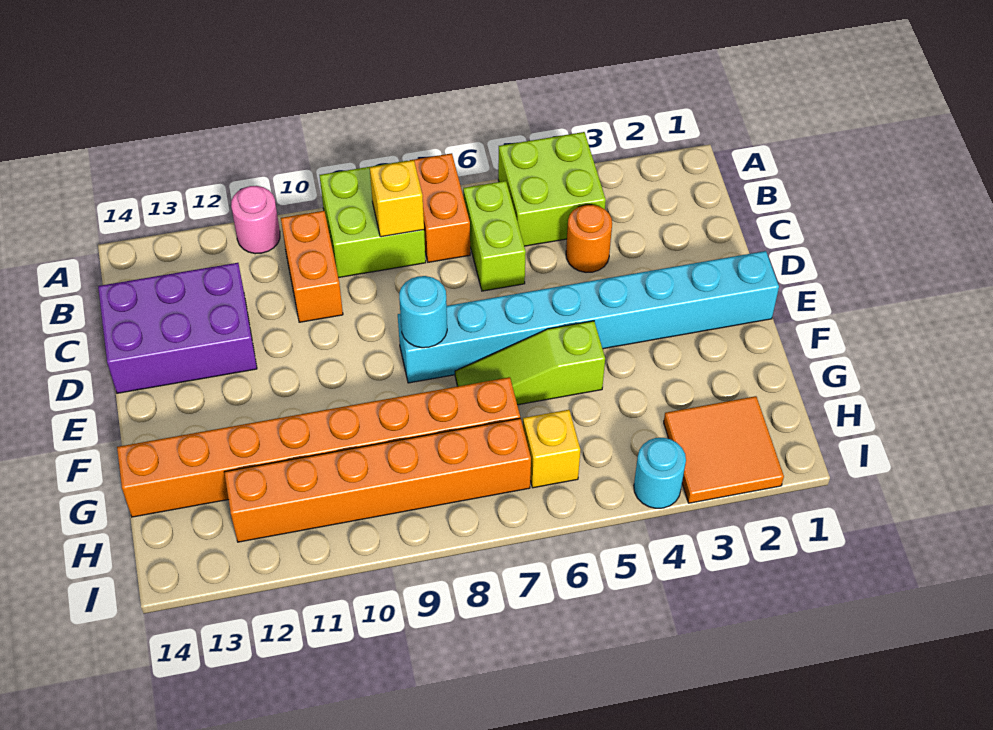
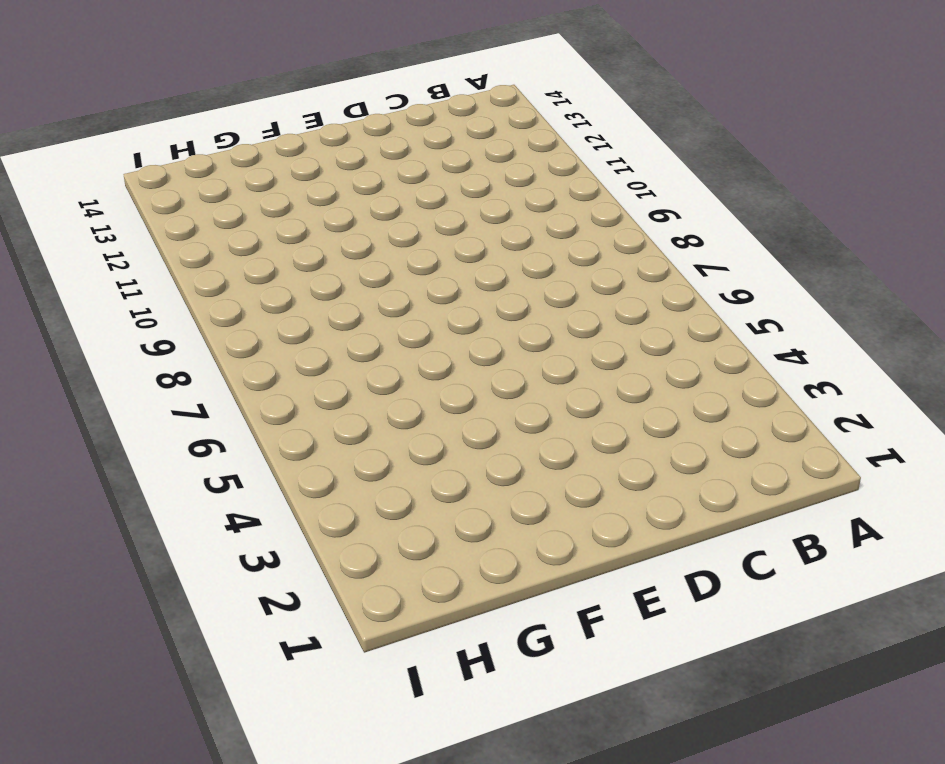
none -> lime brick A4:B5 level 1
none -> orange brick A7:B7 level 1
none -> lime brick A8:B9 level 1

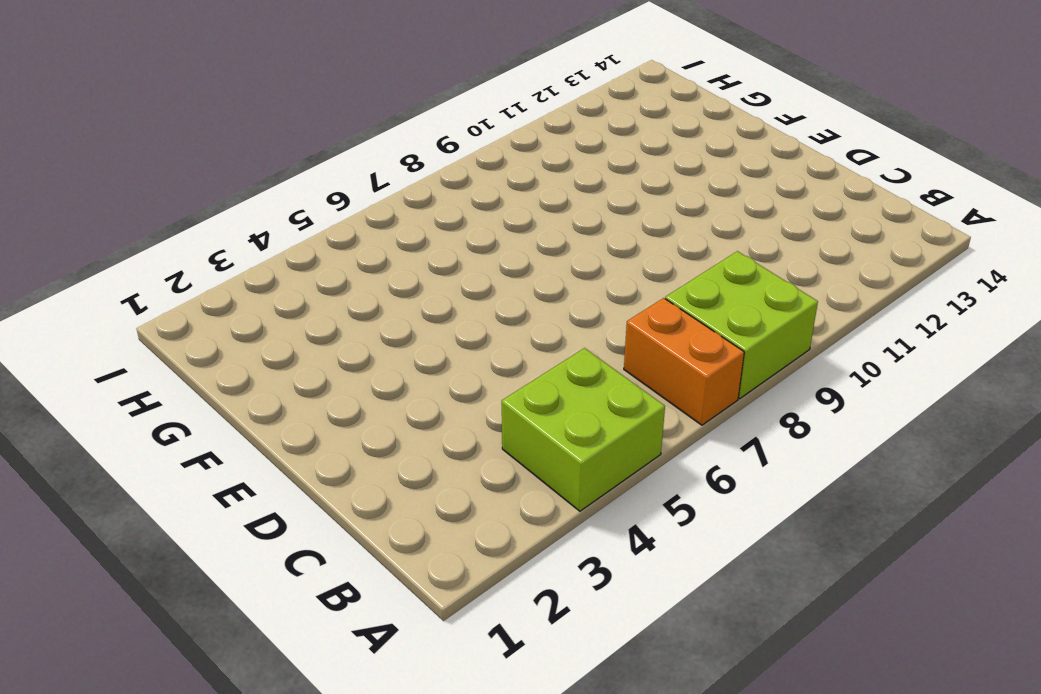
none -> pink round brick A11 level 1
none -> lime brick B6:C6 level 1
none -> orange brick B10:C10 level 1

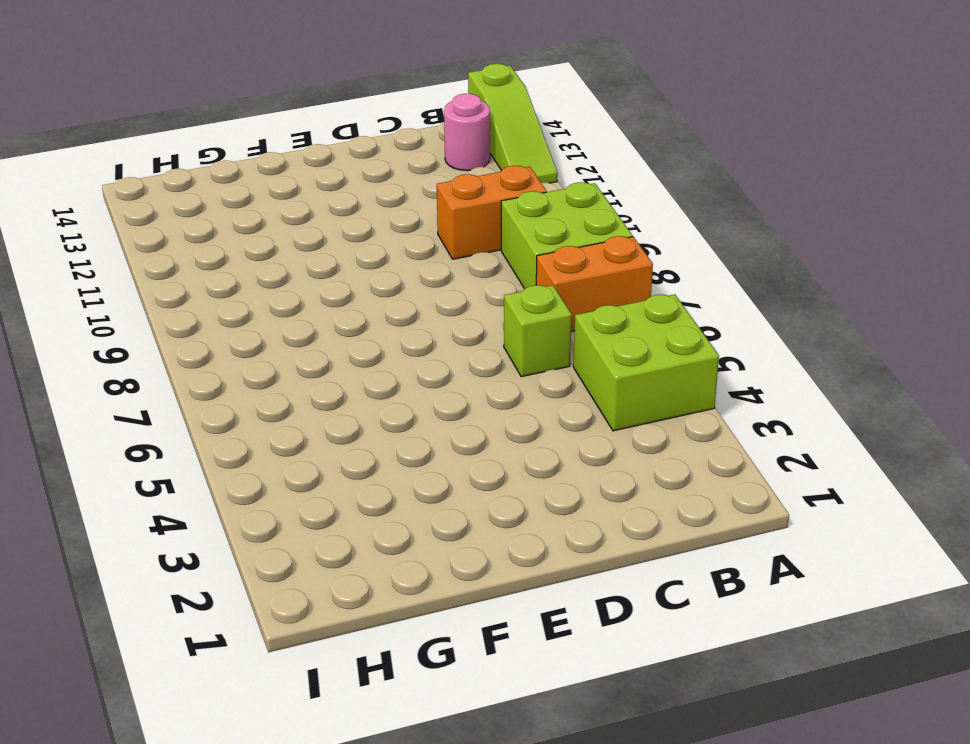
lime slope A12:A14 level 1 top 14 -> lime slope F5:F7 level 1 top 5
pink round brick B13 level 1 -> pink round brick A11 level 1
lime brick C6 level 1 -> lime brick B6:C6 level 1
none -> orange round brick C4 level 1
none -> purple brick C12:D14 level 1
none -> cyan brick E1:E8 level 1

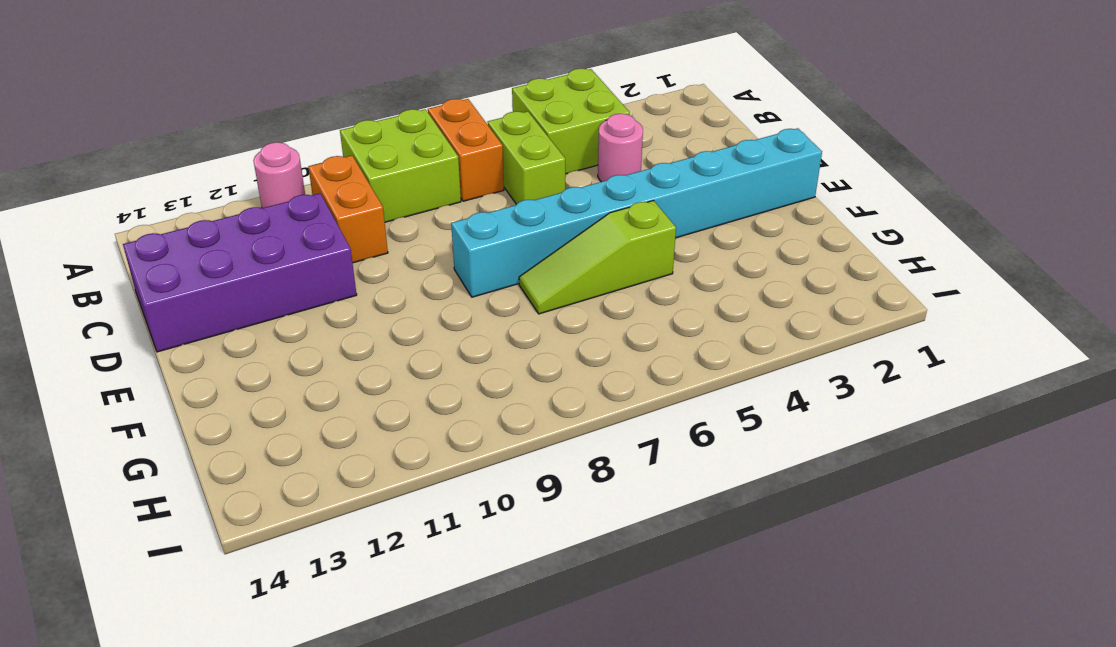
pink round brick C4 level 1 -> orange round brick C4 level 1
purple brick C11:D14 level 1 -> purple brick C12:D14 level 1
none -> orange brick G7:G14 level 1
none -> orange tile H2:I3 level 1
none -> yellow brick H6 level 1

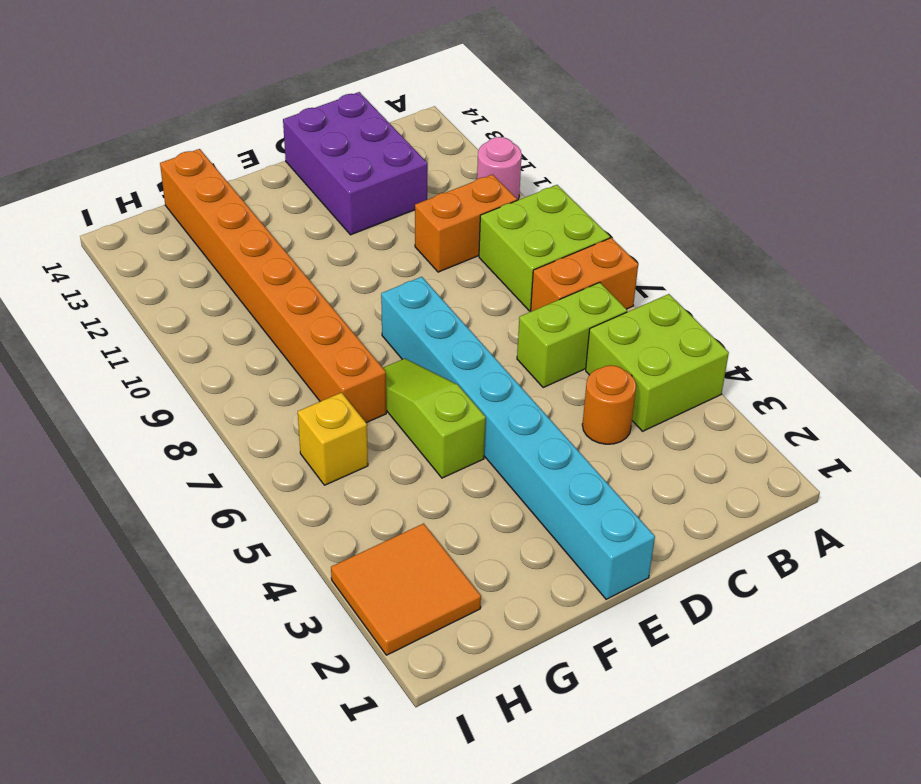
none -> orange brick H7:H12 level 1
none -> cyan round brick I4 level 1
none -> yellow brick B8 level 2

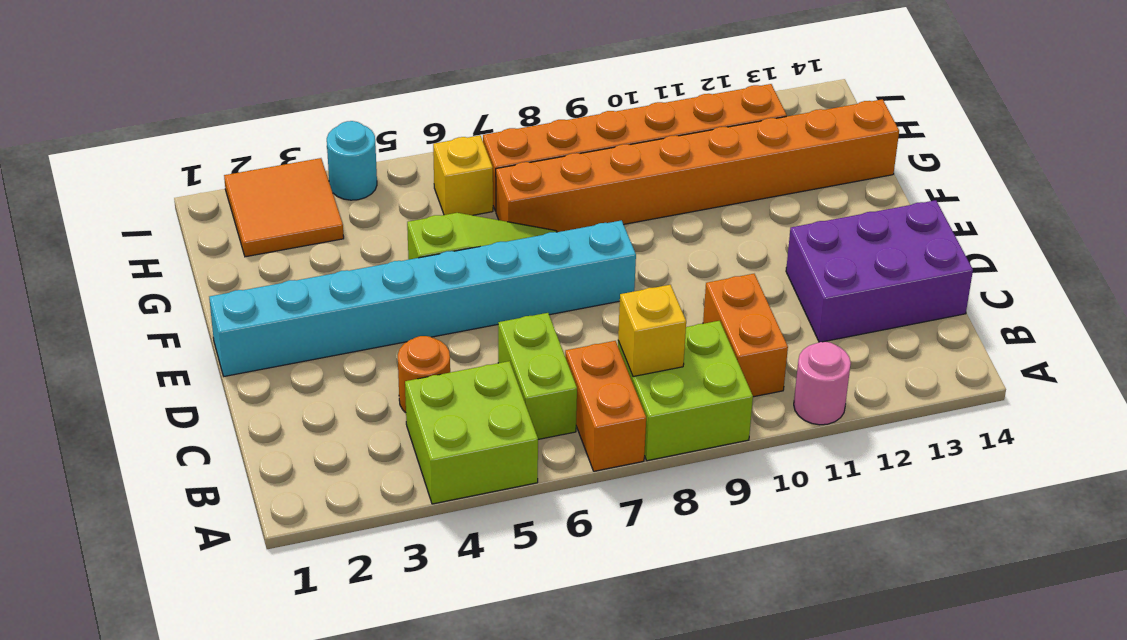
none -> cyan round brick E8 level 2

